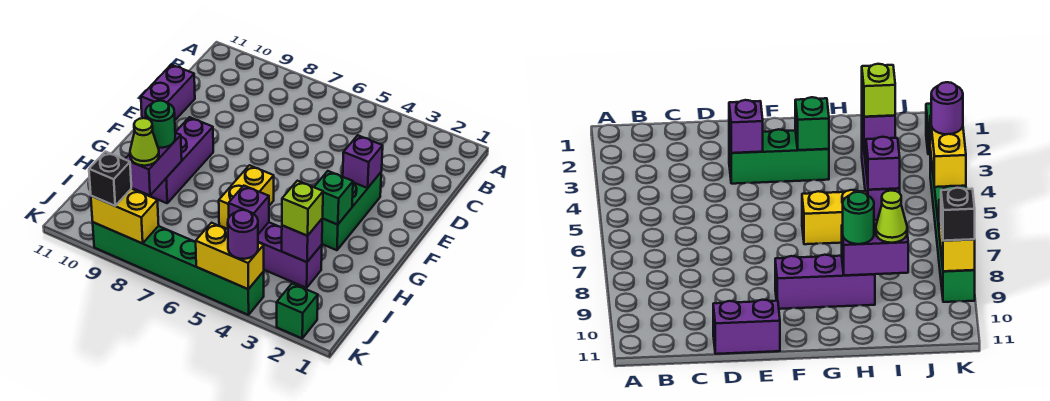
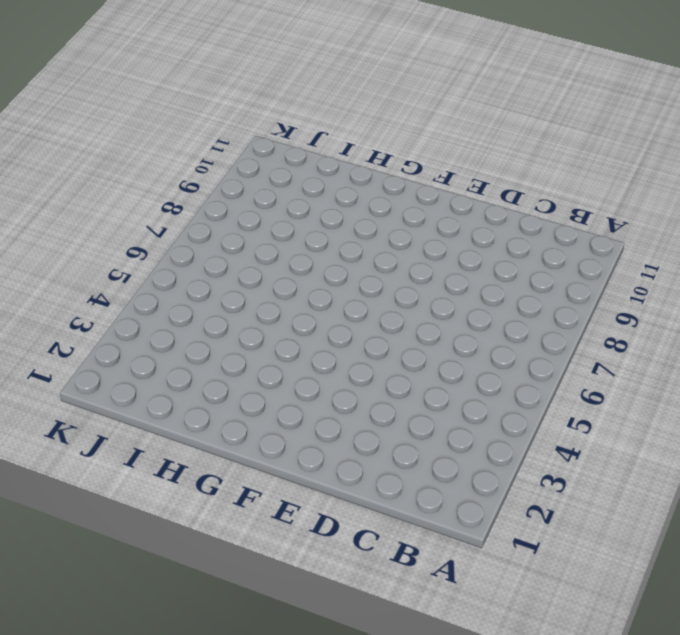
none -> purple brick D11:E11 level 1
none -> green brick E3:G3 level 1
none -> purple brick F9:H9 level 1

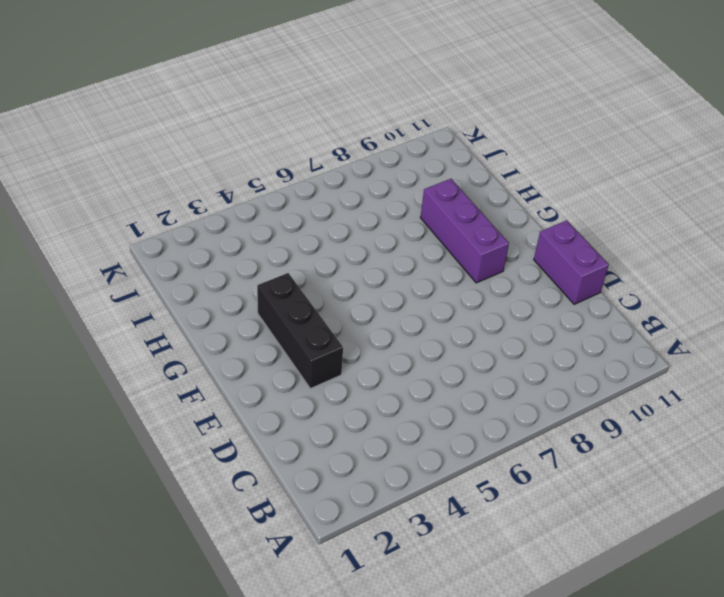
black brick E3:G3 level 1 -> green brick E3:G3 level 1
none -> yellow brick G6:H6 level 1
none -> purple brick I3:I5 level 1
none -> green brick K2 level 1

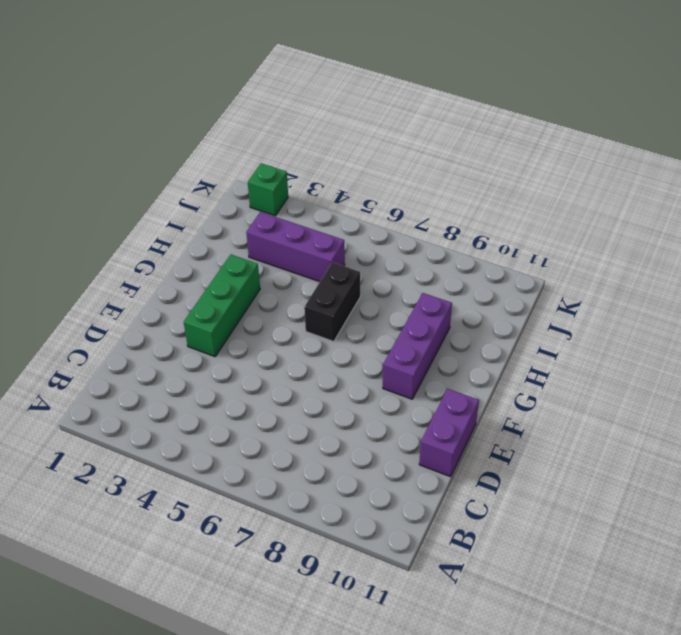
black brick G6:H6 level 1 -> yellow brick G6:H6 level 1
none -> green brick K4:K9 level 1
none -> purple brick E3 level 2
none -> green brick G3 level 2

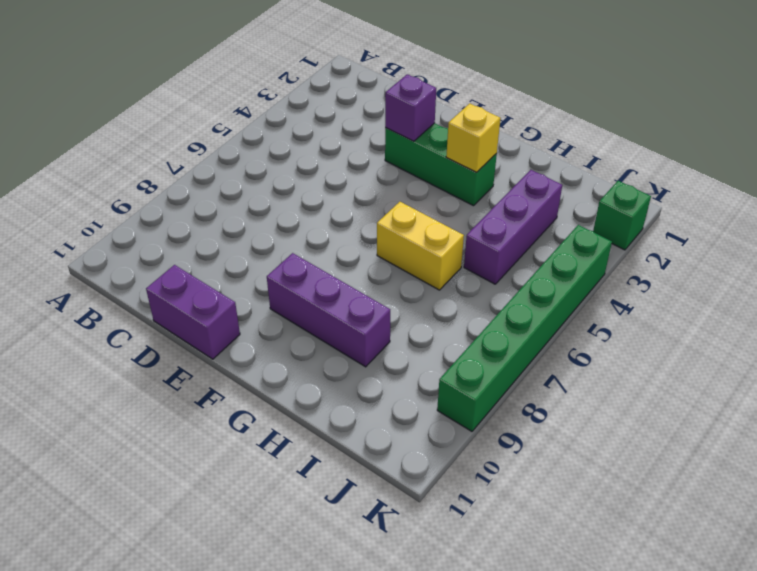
yellow brick G3 level 2 -> green brick G3 level 2
none -> purple brick H9:I9 level 2
none -> purple brick I3 level 2
none -> purple brick I5 level 2

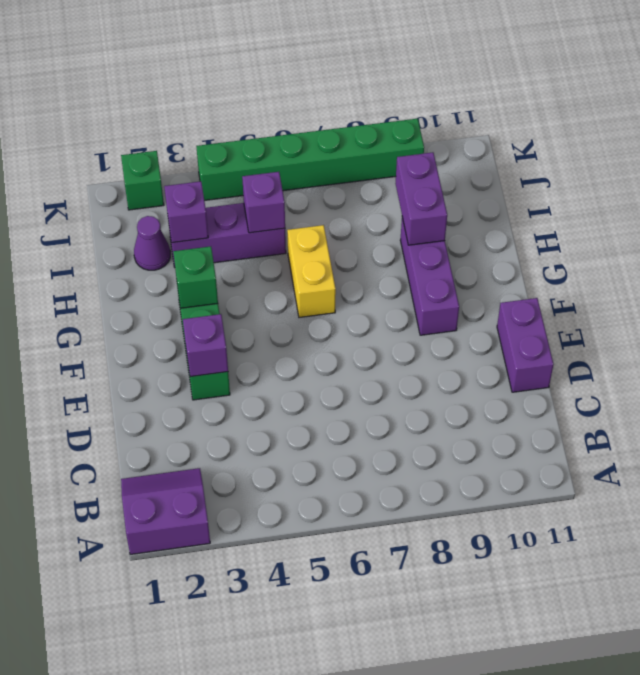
purple slope A1:B2 level 1 top A -> none
purple cone I2 level 1 -> none
none -> yellow brick K4:K5 level 2
none -> yellow brick K8:K9 level 2
none -> green round brick H9 level 3

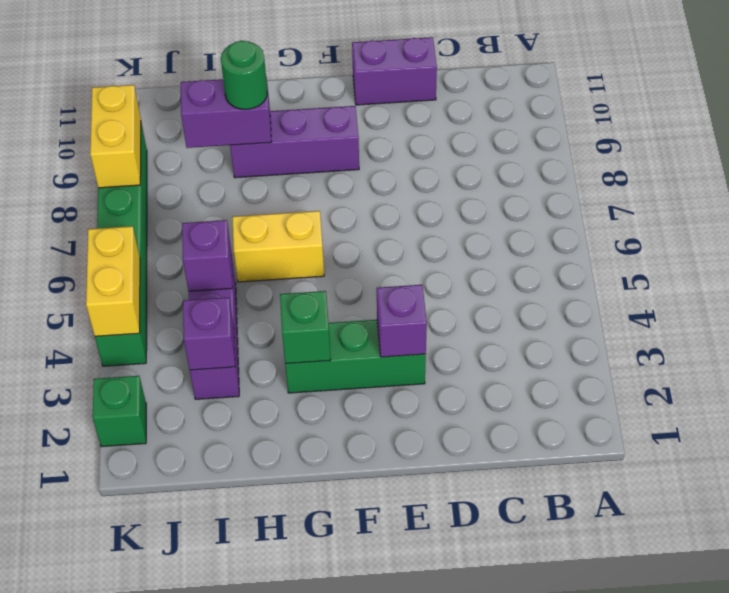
none -> lime brick I3 level 3
none -> lime cone I9 level 3
none -> purple round brick K4 level 3

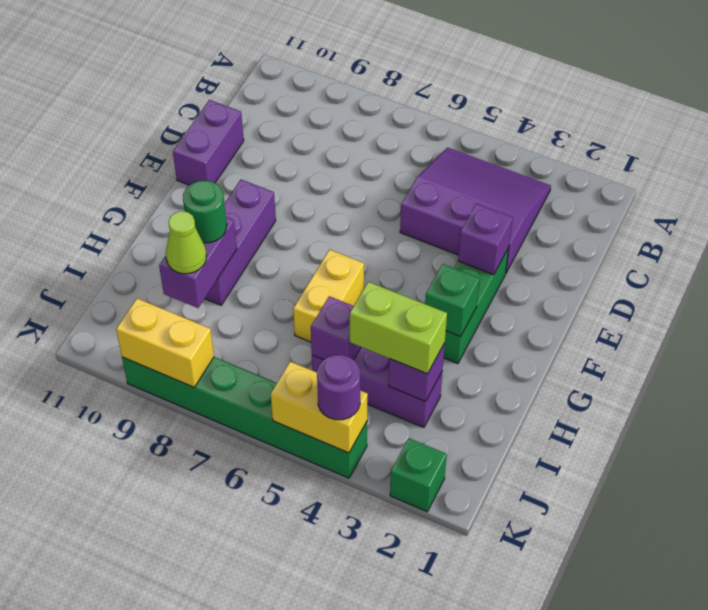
purple slope B3:D5 level 1 top D -> none
lime brick I3:I4 level 3 -> lime brick I3 level 3
none -> black brick K9 level 3

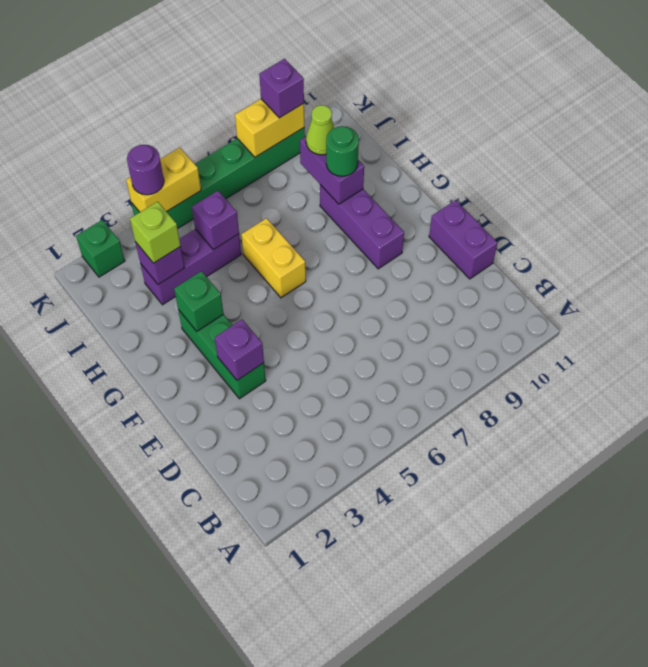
purple brick K9 level 3 -> black brick K9 level 3

